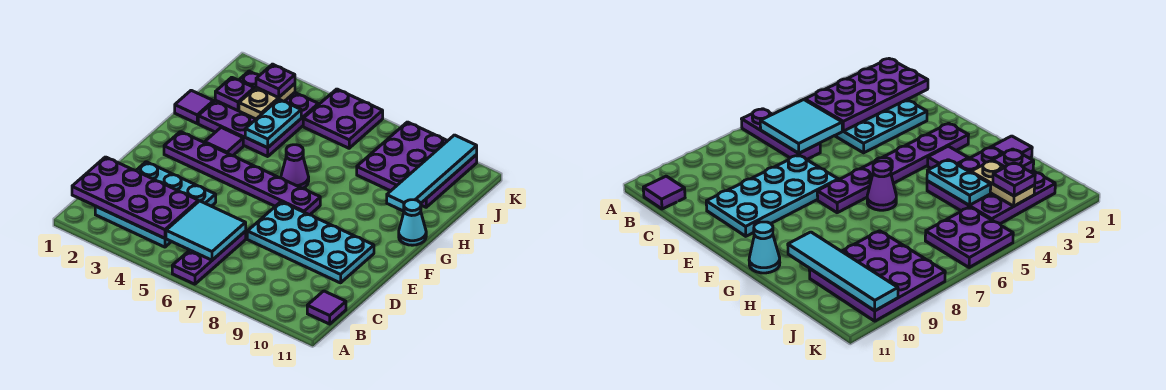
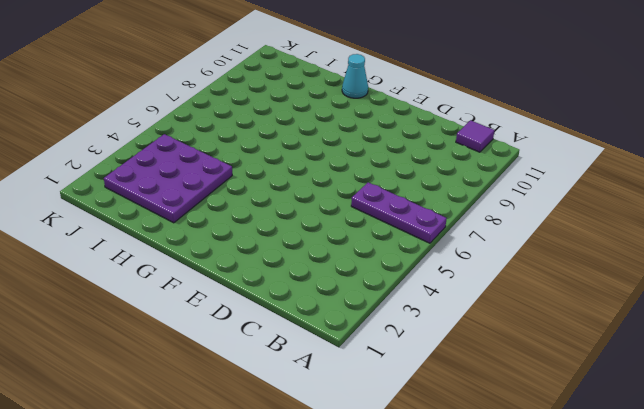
none -> cyan plate B2:D4 level 1
none -> cyan plate D7:E10 level 1
none -> purple plate F2:F7 level 1

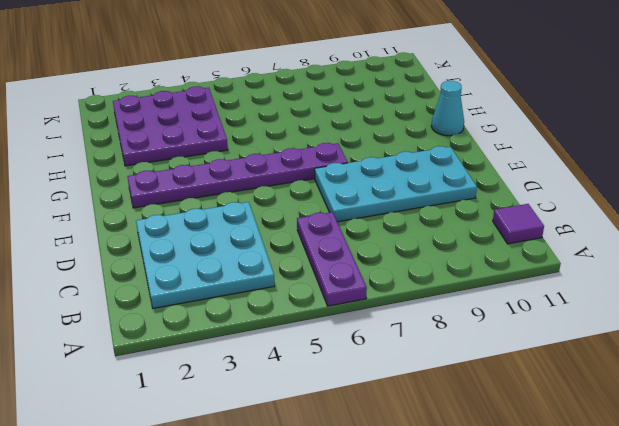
none -> purple tile G3 level 1
none -> purple cone G6 level 1
none -> purple tile H1 level 1

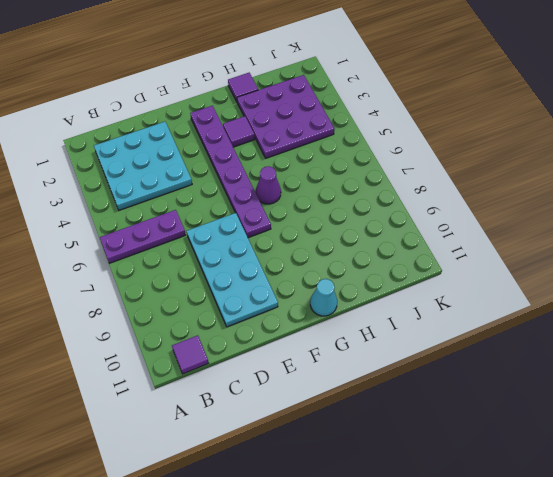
none -> purple plate I8:K10 level 1
none -> purple plate J5:K6 level 1
none -> purple plate B1:C4 level 2

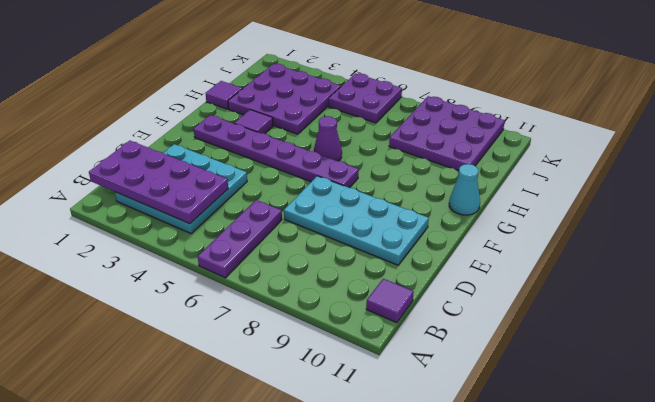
none -> cyan tile B5:C6 level 2
none -> cyan plate H4:I4 level 2
none -> cyan tile H10:K10 level 2

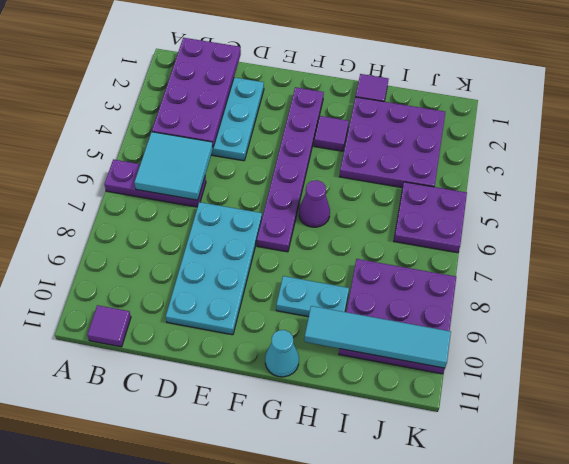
cyan plate G9:H9 level 1 -> cyan plate H4:I4 level 2
none -> purple plate I2 level 2
none -> tan plate I3:J3 level 2
none -> purple plate J3 level 3

